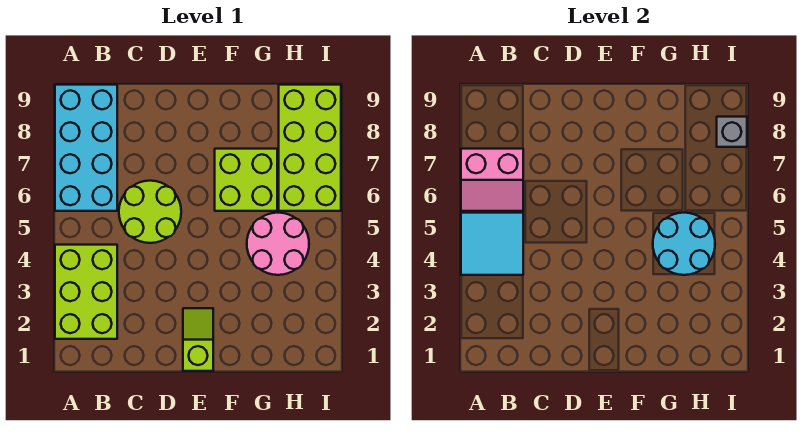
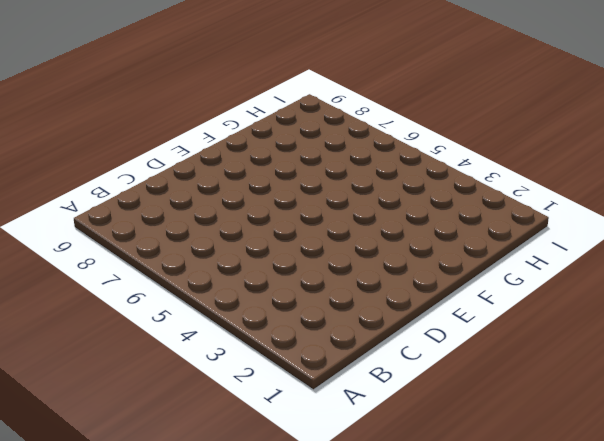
none -> lime brick A2:B4 level 1
none -> cyan brick A6:B9 level 1

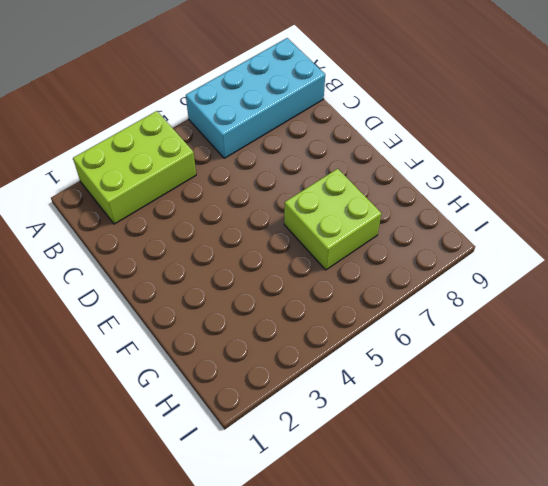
none -> lime round brick C5:D6 level 1
none -> lime slope E1:E2 level 1 top 1

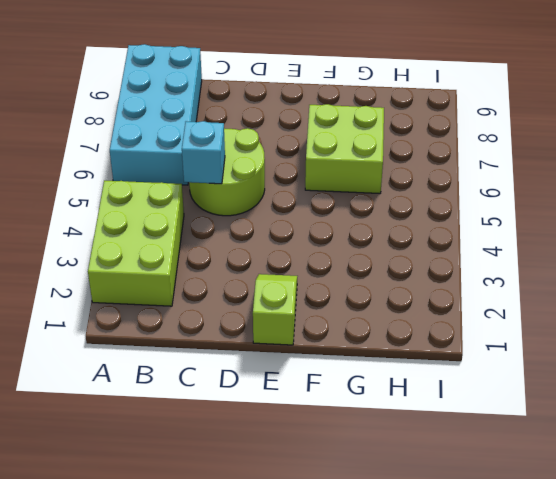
cyan brick C5 level 2 -> none
none -> pink round brick G4:H5 level 1
none -> lime brick H6:I9 level 1

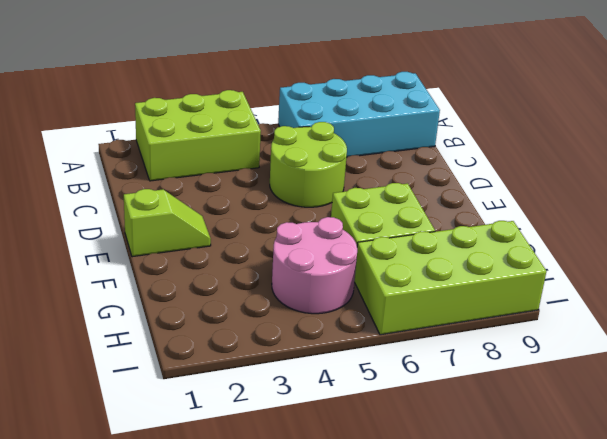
none -> cyan tile A4:B5 level 2
none -> pink slope A6:B7 level 2 top 7

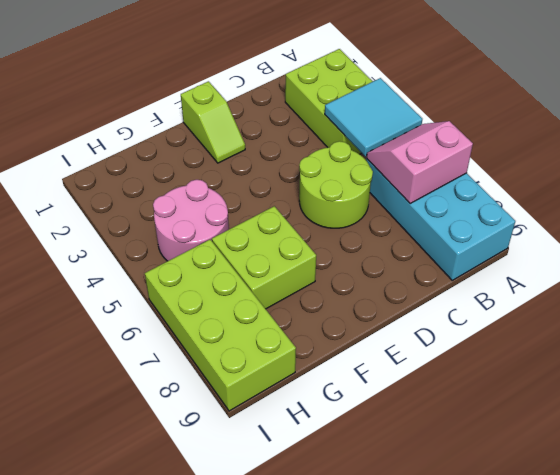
none -> cyan round brick G4:H5 level 2
none -> grey brick I8 level 2

